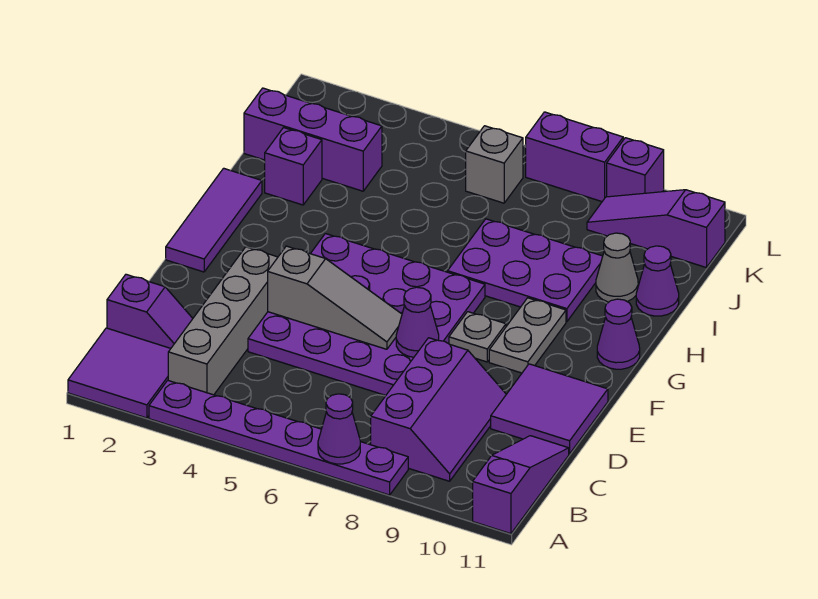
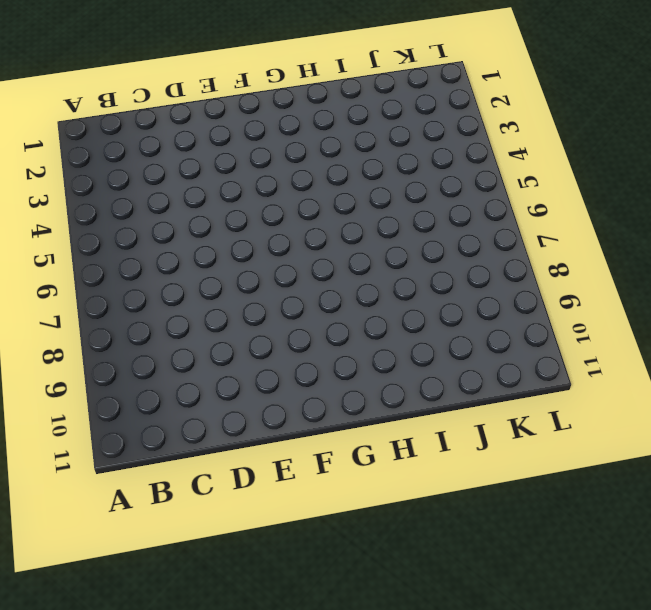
none -> purple tile A1:B2 level 1
none -> purple plate A3:A8 level 1
none -> purple slope A11:C11 level 1 top A

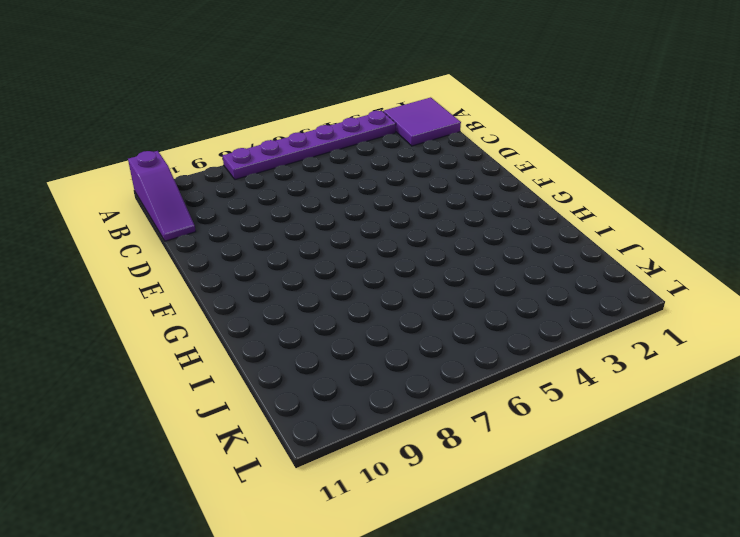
none -> grey brick B3:E3 level 1
none -> purple slope B8:D9 level 1 top 8
none -> purple slope C1:C2 level 1 top 1

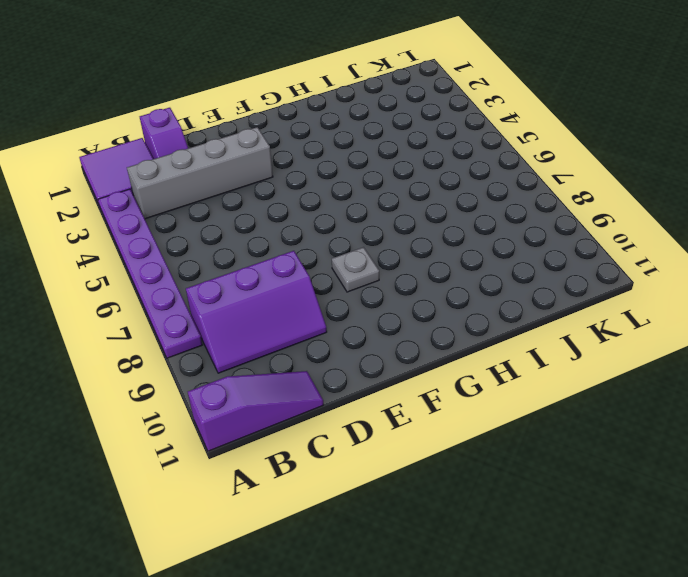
none -> purple plate D4:G7 level 1
none -> purple tile D10:E11 level 1
none -> purple tile F1:H1 level 1

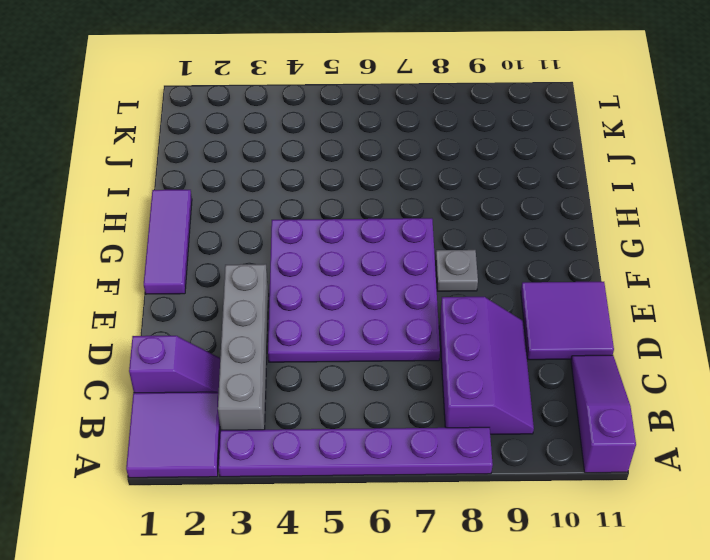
none -> grey plate F9:G9 level 1
none -> purple cone G11 level 1
none -> purple plate H7:I9 level 1

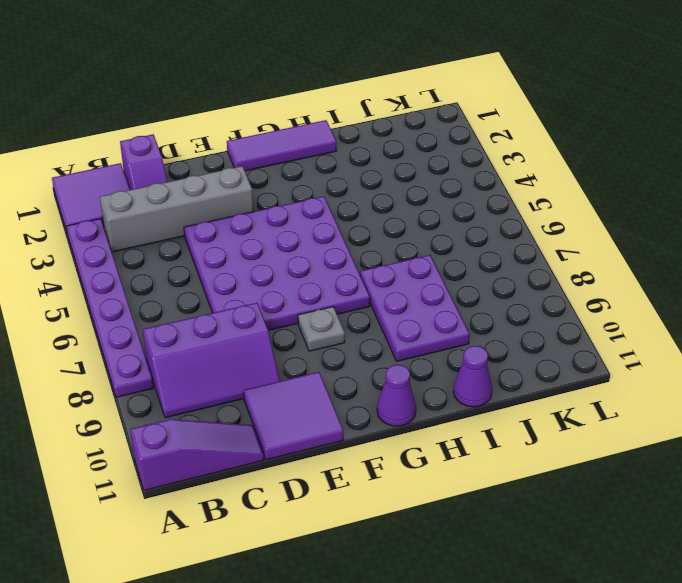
none -> grey plate F9:G9 level 1
none -> purple brick I2 level 1
none -> grey cone I10 level 1

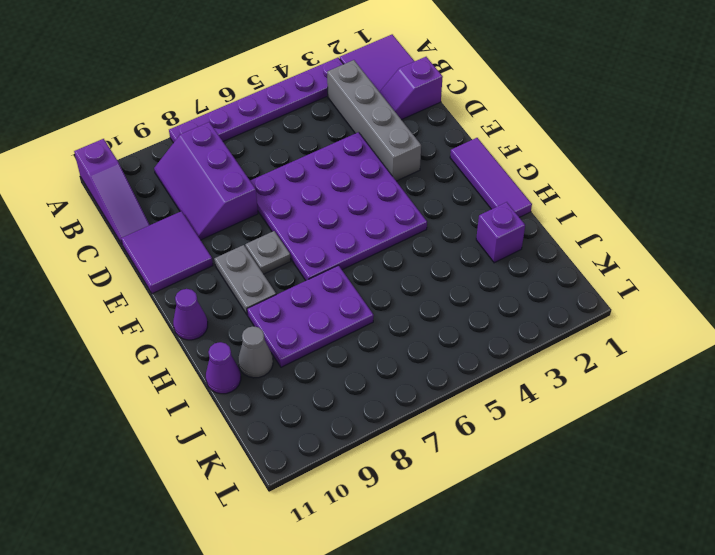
none -> purple brick J1:J3 level 1
none -> grey brick K6 level 1
none -> purple slope K9:K11 level 1 top 11

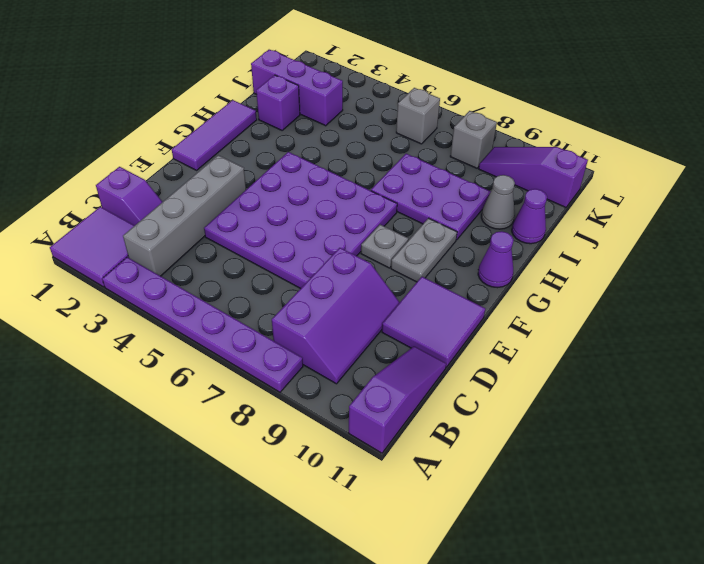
grey brick K8 level 1 -> none
none -> purple brick L7:L8 level 1
none -> purple brick L9 level 1
none -> purple cone A7 level 2

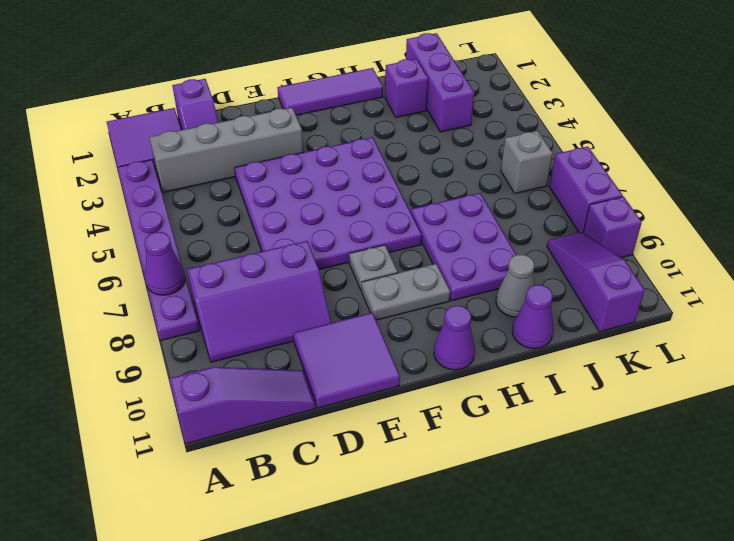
none -> grey slope E4:E6 level 2 top 4
none -> purple cone E7 level 2

